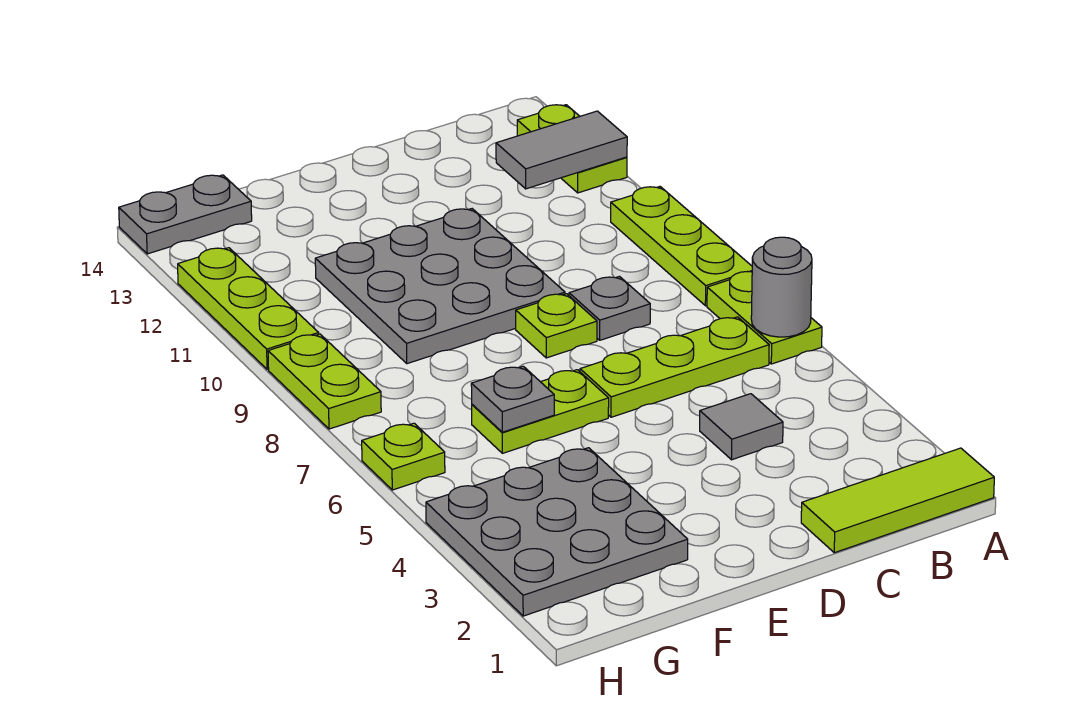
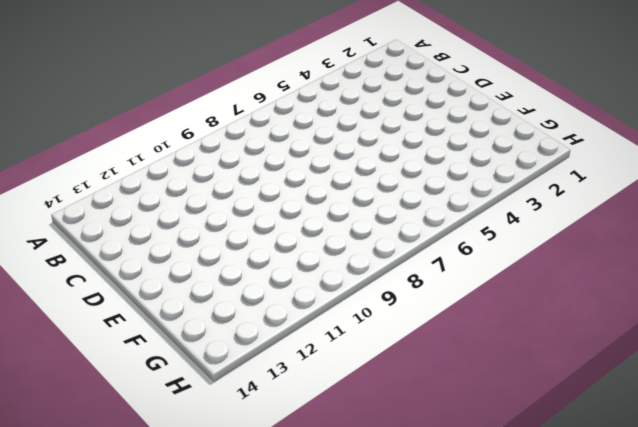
none -> lime tile A1:C1 level 1
none -> lime plate A6:A7 level 1
none -> lime plate A8:A10 level 1

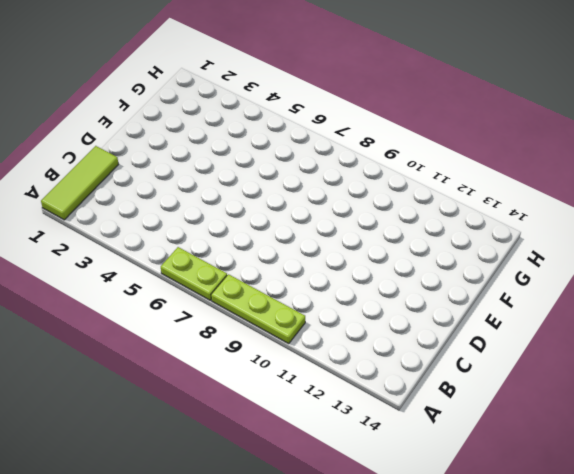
none -> lime plate A12:A13 level 1
none -> lime plate B6:D6 level 1
none -> grey tile C4 level 1

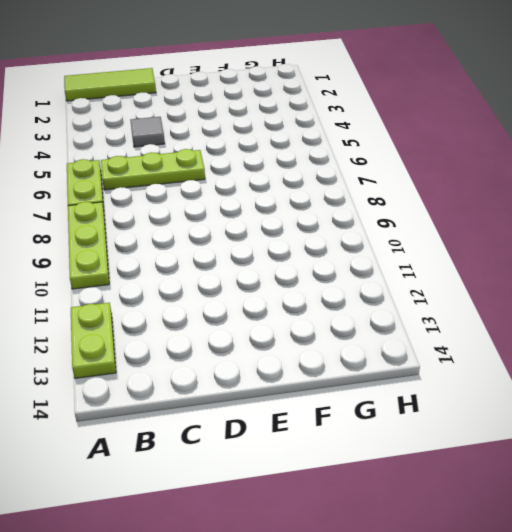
none -> grey plate C8 level 1
none -> lime plate D8 level 1
none -> grey plate D9:F11 level 1

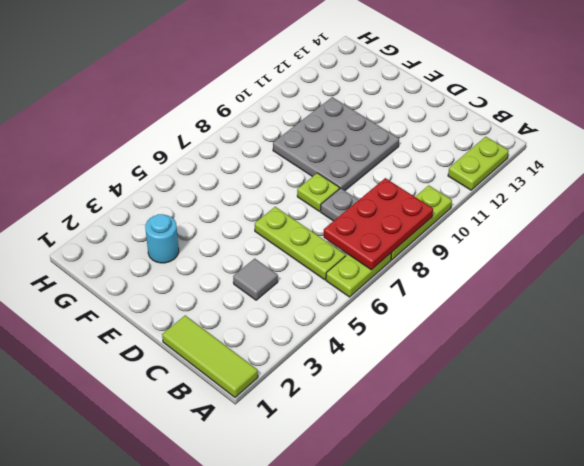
red plate A7:B9 level 2 -> none
cyan round brick F3 level 1 -> grey plate F2:H4 level 1
none -> lime plate E6:F6 level 1
none -> grey plate G14:H14 level 1
none -> lime plate H6 level 1

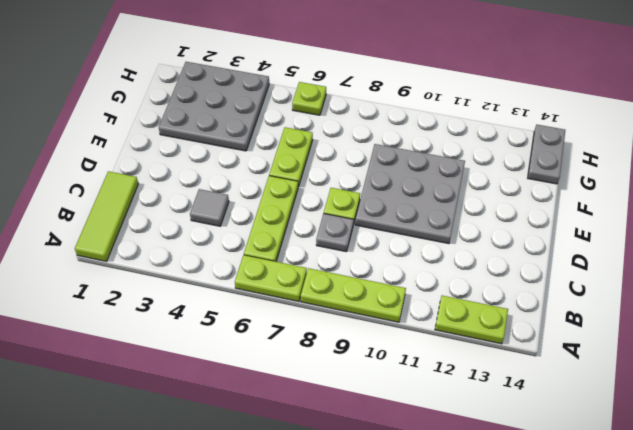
none -> lime plate H8:H9 level 1
none -> lime plate H10:H12 level 1
none -> grey round brick A6 level 2

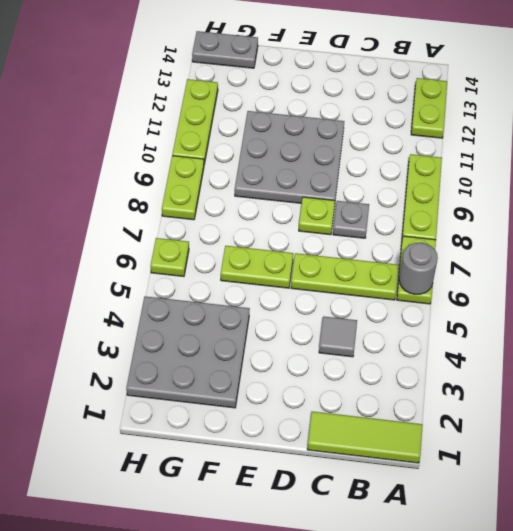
none -> grey tile A12:B12 level 2
none -> grey plate F6 level 2

